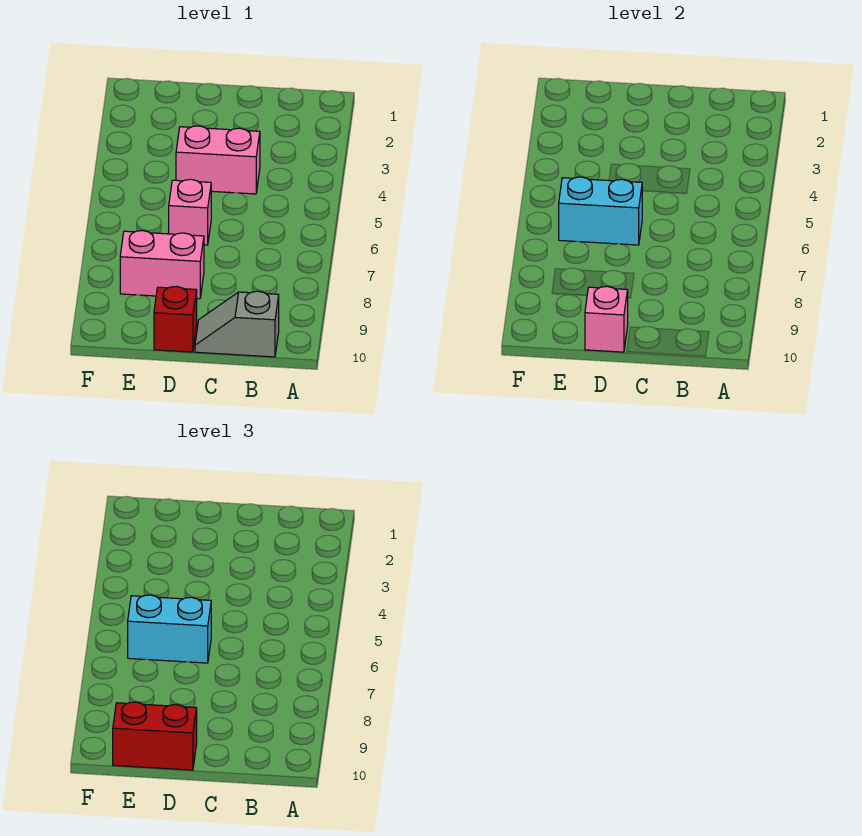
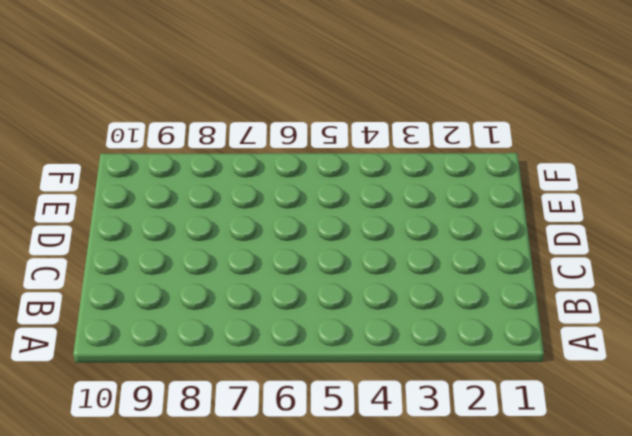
none -> grey slope B10:C10 level 1 top B
none -> pink brick C4:D4 level 1

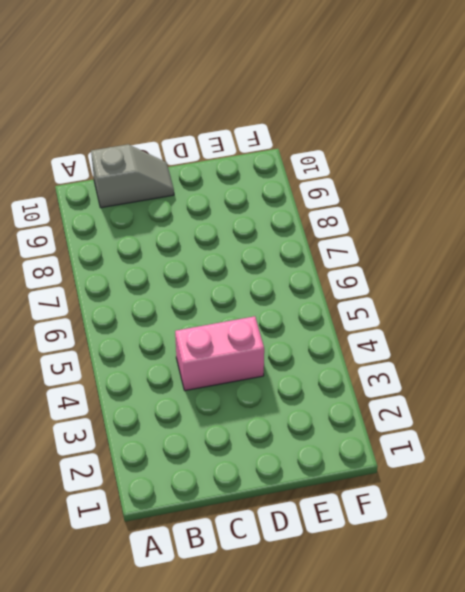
none -> pink brick D6 level 1
none -> pink brick D8:E8 level 1

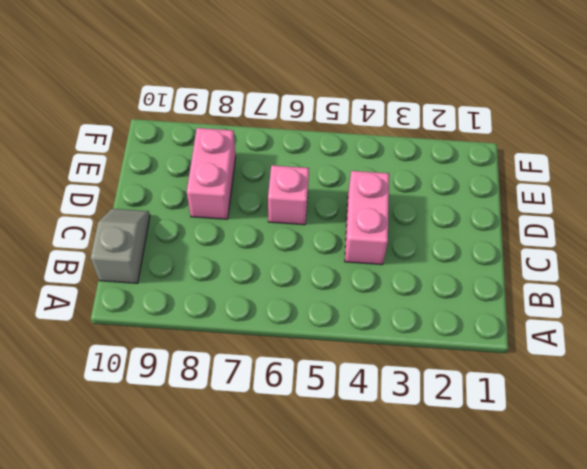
none -> red brick D10 level 1
none -> cyan brick D6:E6 level 2

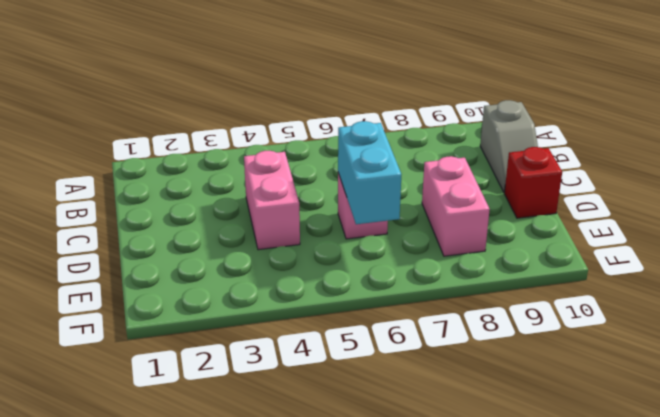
none -> pink brick D10 level 2
none -> cyan brick D6:E6 level 3

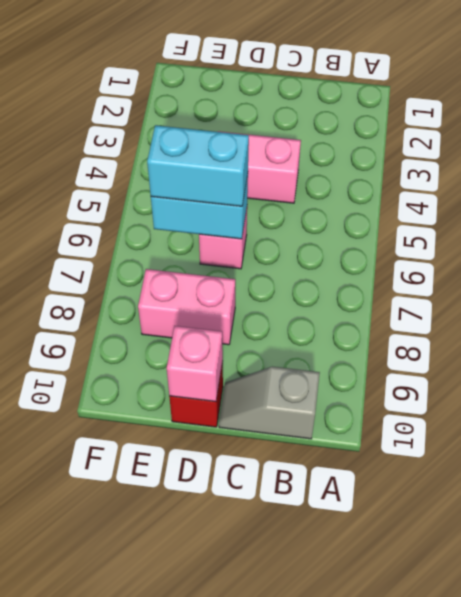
none -> red brick D10:E10 level 3

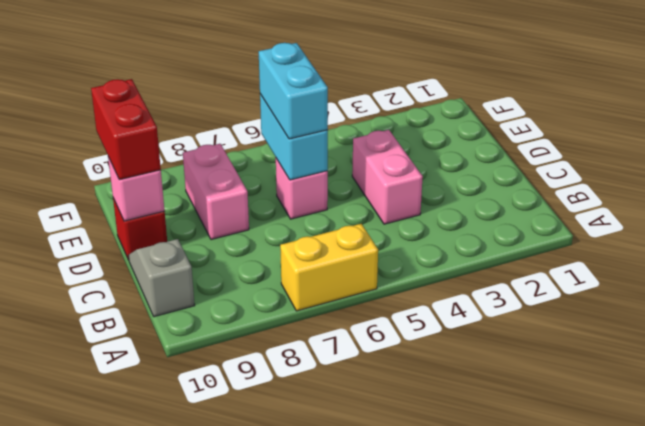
yellow brick A6:A7 level 1 -> none

